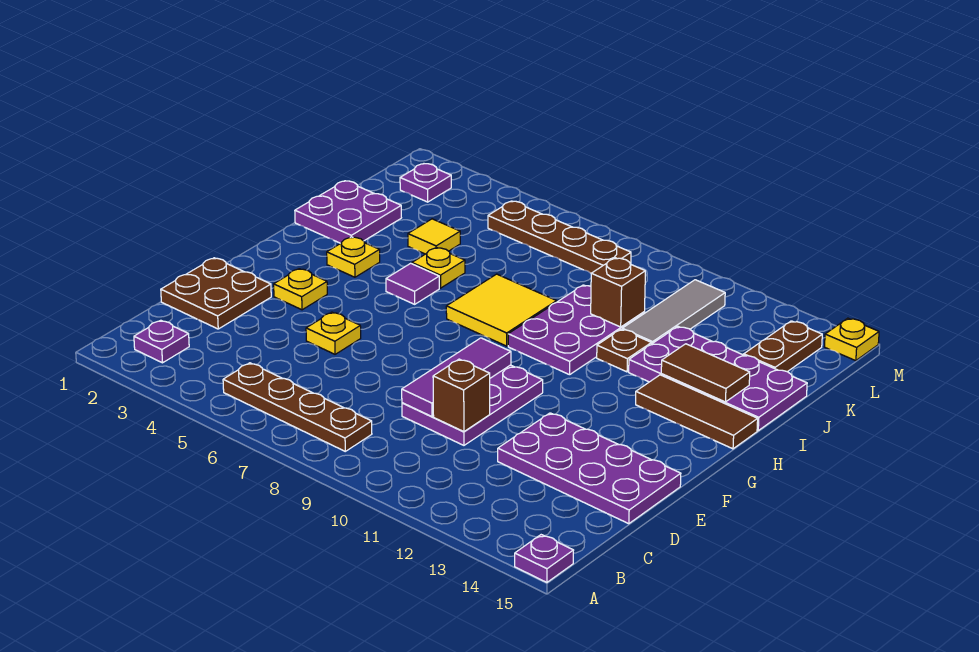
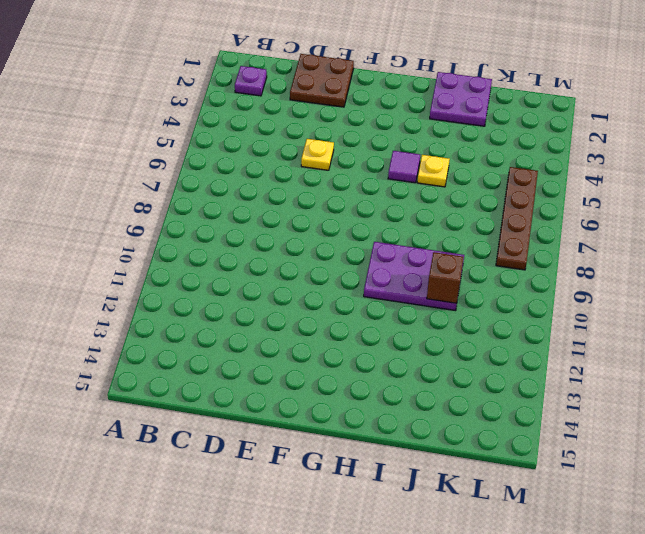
none -> purple plate A15 level 1
none -> brown plate B5:B8 level 1
none -> purple plate D9:F10 level 1

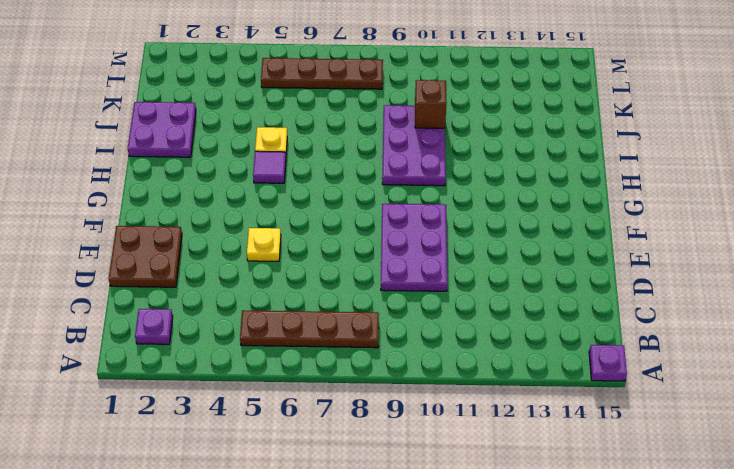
none -> purple plate D12:E15 level 1
none -> yellow plate F3 level 1
none -> yellow plate H3 level 1

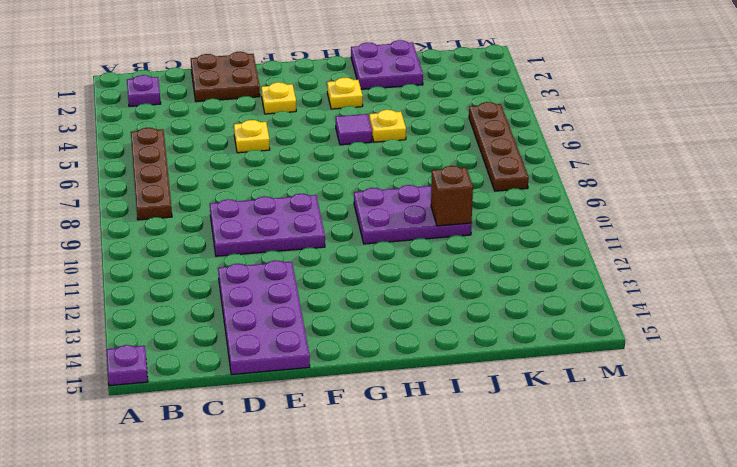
none -> yellow tile H7:I8 level 1
none -> brown tile H13:H15 level 1
none -> brown plate I11 level 1

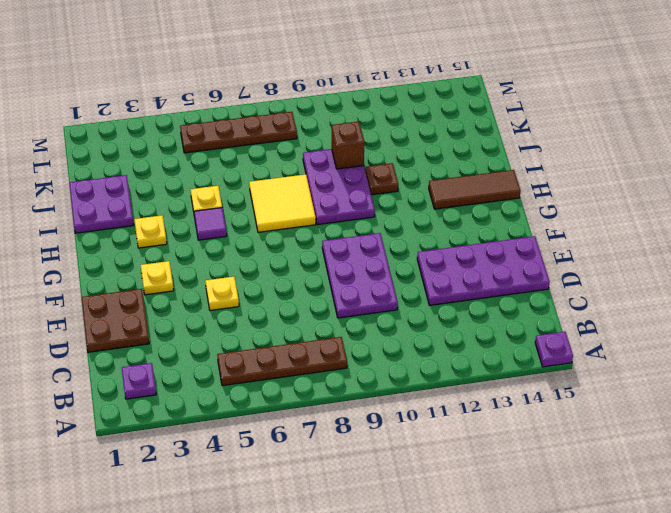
none -> purple plate I12:J15 level 1
none -> yellow tile J4 level 1
none -> grey tile J11:L11 level 1

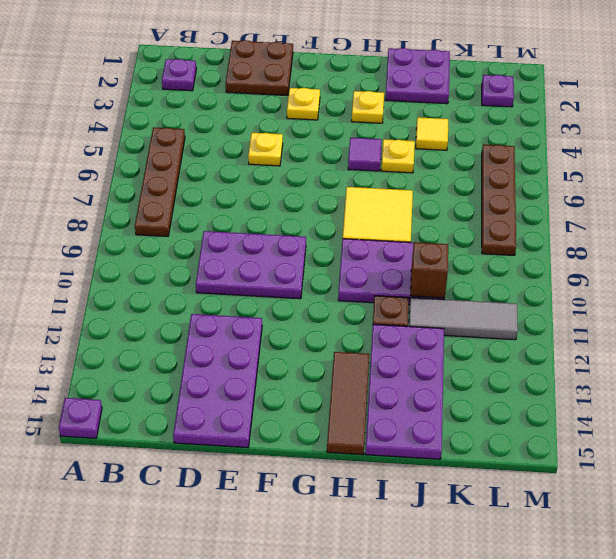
none -> brown plate K14:L14 level 1
none -> yellow plate M15 level 1
none -> purple tile D9:F9 level 2

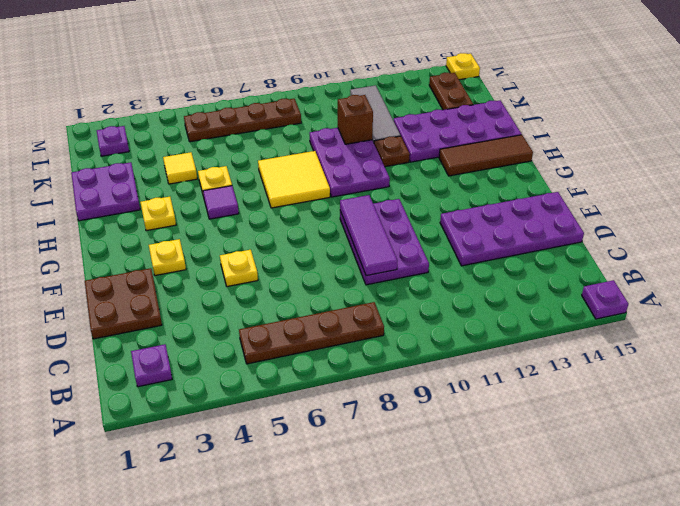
none -> brown brick D10 level 2
none -> brown tile I13:I14 level 2

